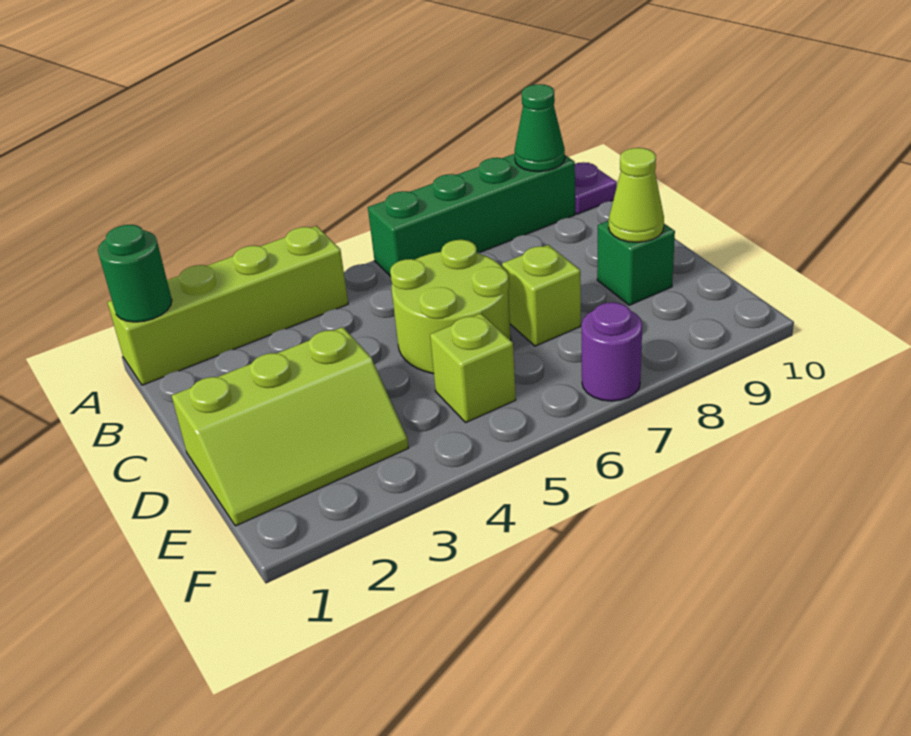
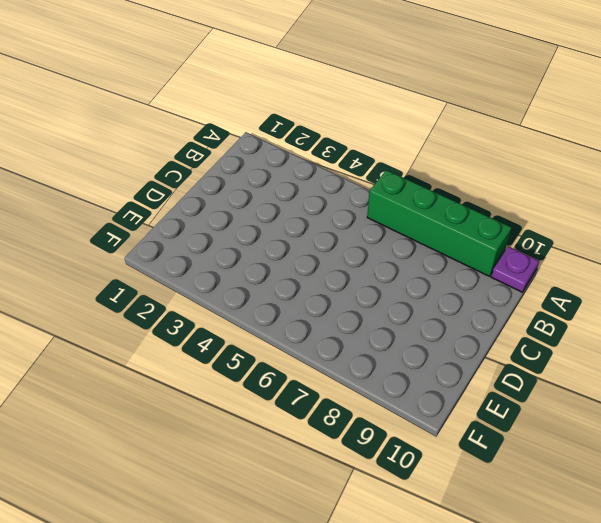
none -> lime brick A1:A4 level 1
none -> lime round brick C5:D6 level 1
none -> lime slope D1:E3 level 1 top D

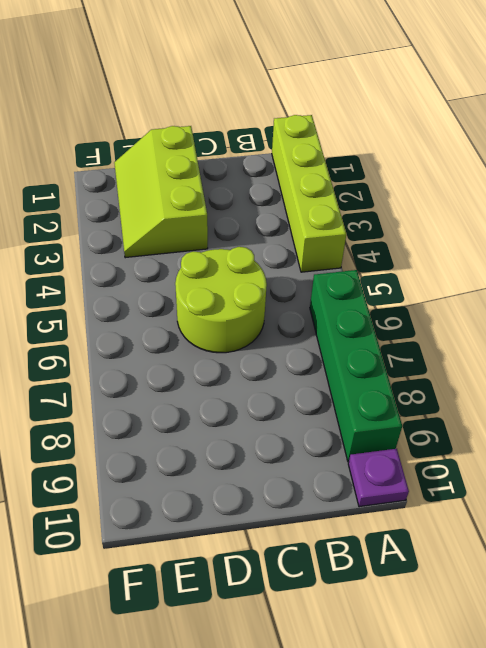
none -> lime brick D7 level 1
none -> green brick D9 level 1
none -> lime brick E5 level 1

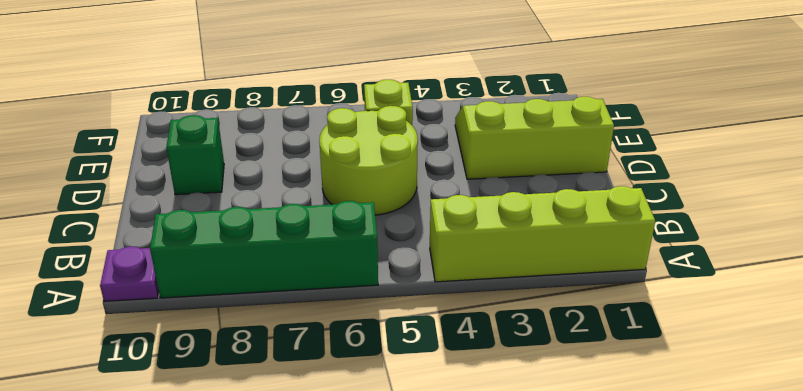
none -> lime brick D7 level 1
none -> purple round brick F7 level 1
none -> green round brick A1 level 2

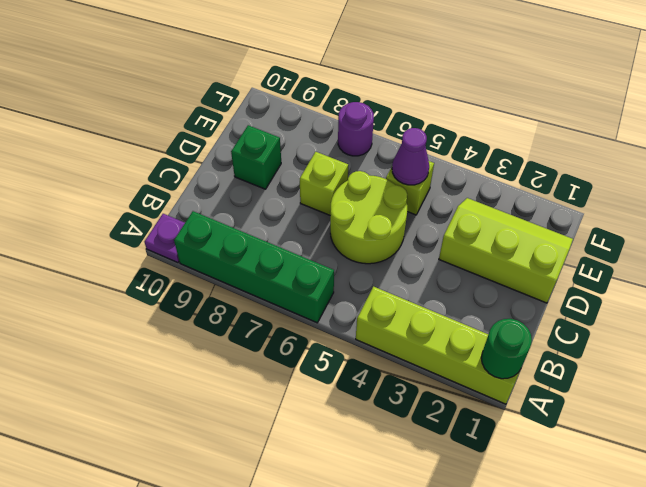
purple cone E5 level 2 -> none
none -> green cone A9 level 2
none -> lime cone D9 level 2

